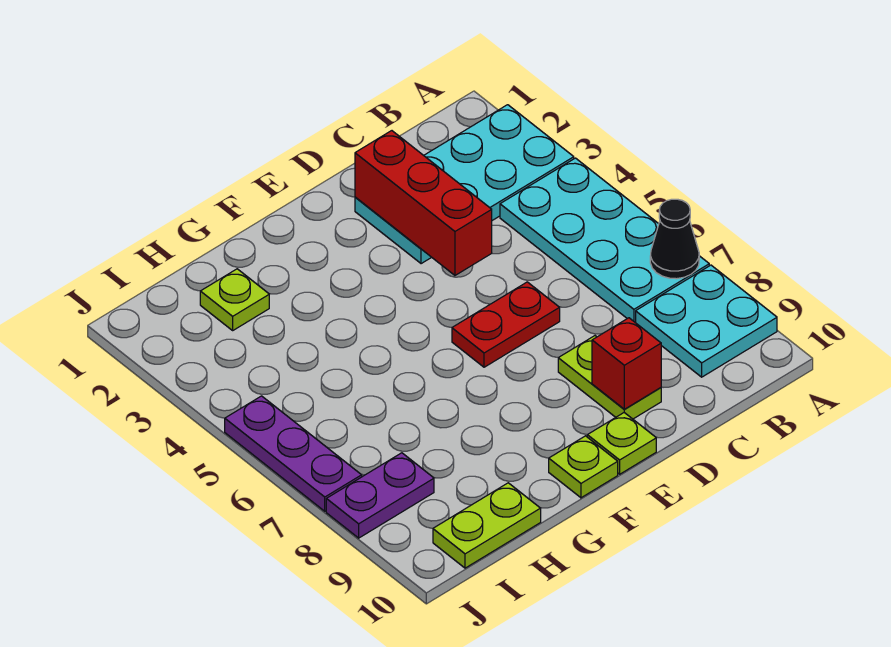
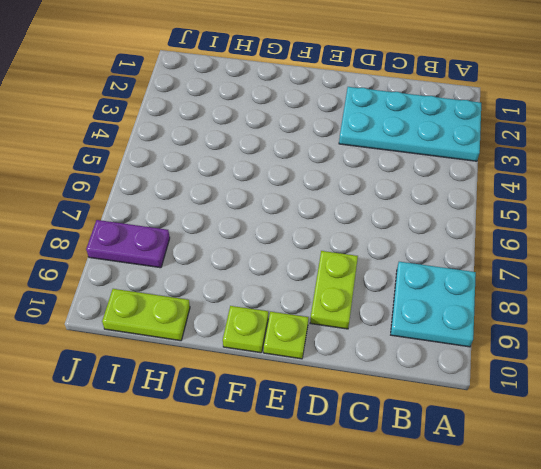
none -> cyan plate A4:B7 level 1
none -> red plate D6:E6 level 1
none -> lime plate H2 level 1

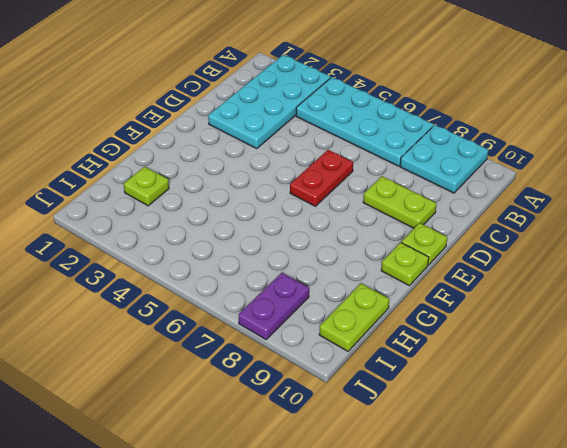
none -> purple plate J5:J7 level 1
none -> black cone A7 level 2
none -> red brick D2:D4 level 2

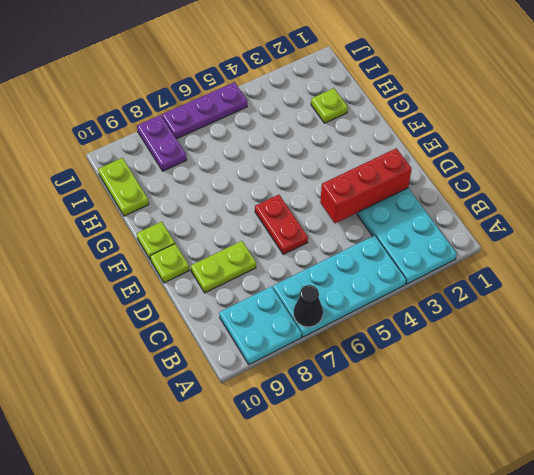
none -> red brick D9 level 2

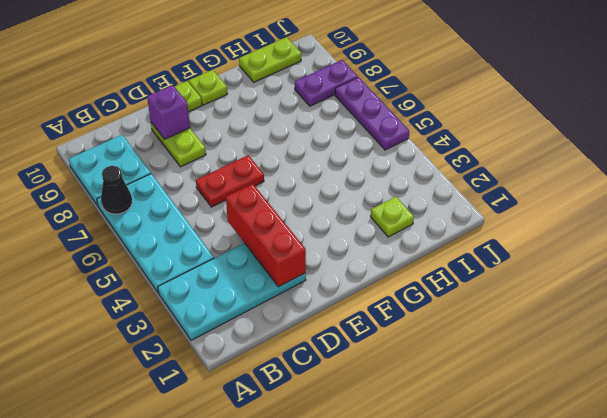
purple brick D9 level 2 -> red brick D9 level 2

